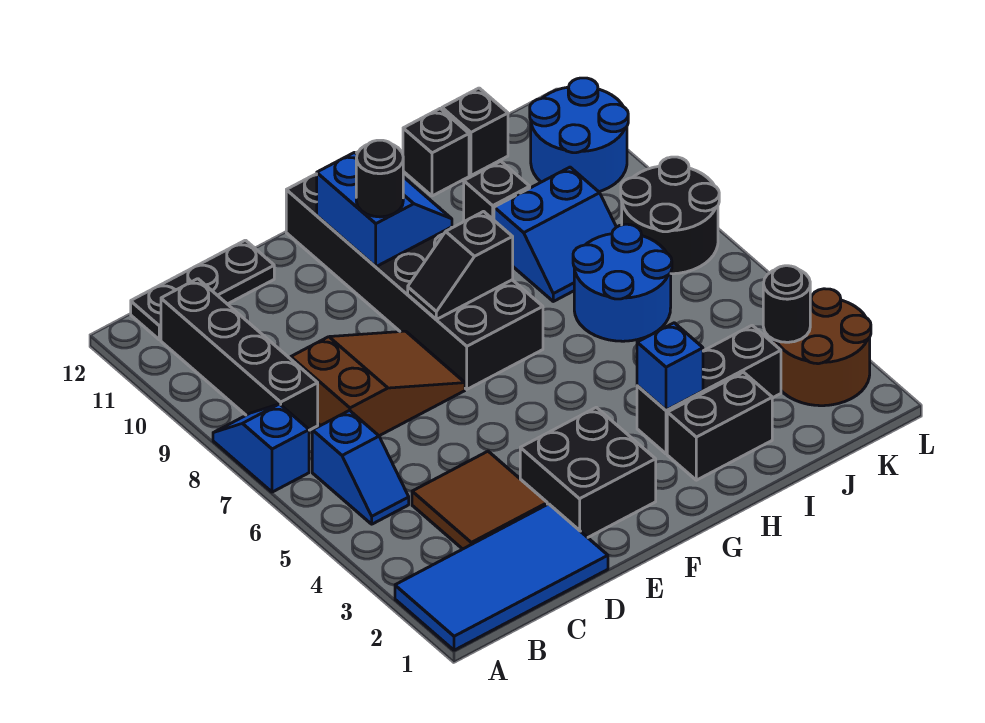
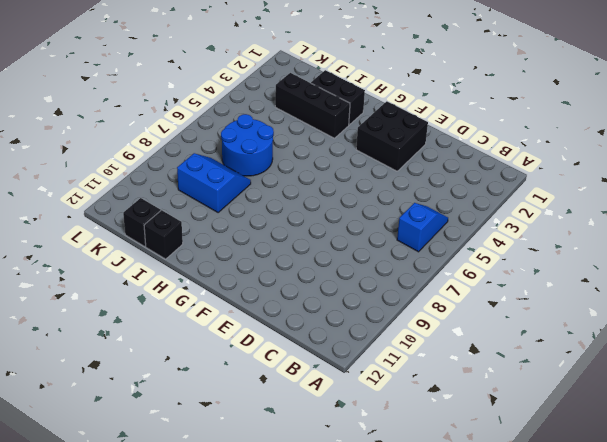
none -> blue tile A1:D2 level 1
none -> blue slope A7:A8 level 1 top 7
none -> black brick B8:B11 level 1

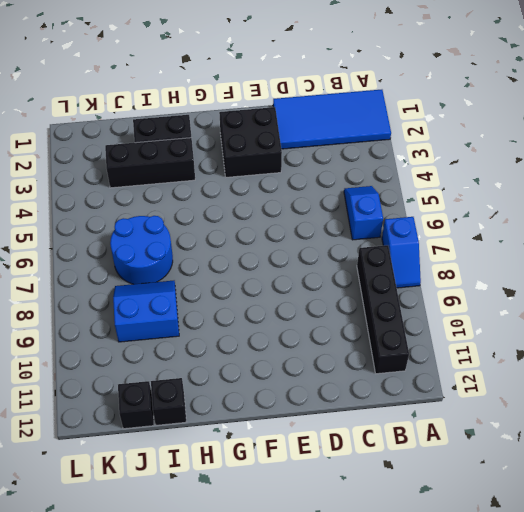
none -> black plate B12:D12 level 1
none -> brown tile C3:D4 level 1
none -> brown slope C7:E8 level 1 top C

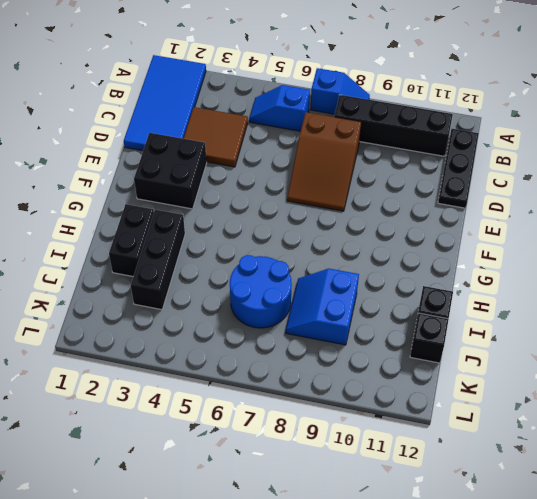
none -> black brick F7:G12 level 1
none -> black brick I10 level 1
none -> brown round brick K2:L3 level 1

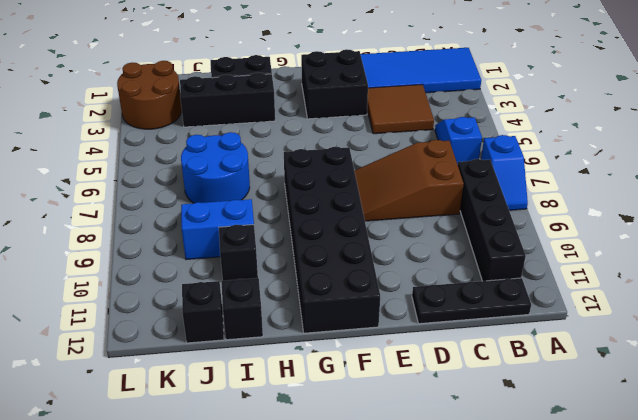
none -> black round brick K7:L8 level 1
none -> blue round brick K10:L11 level 1
none -> black slope F8:G8 level 2 top G

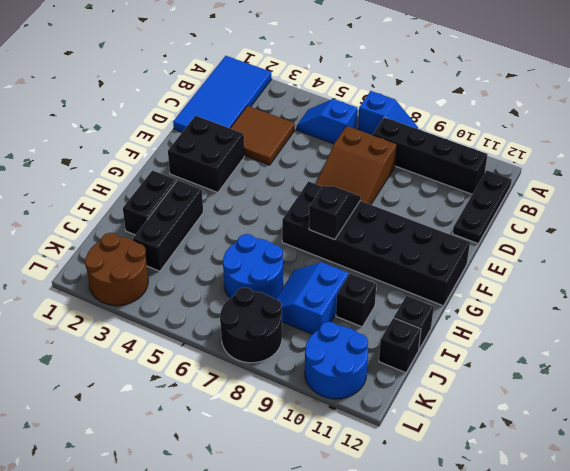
none -> blue slope F10:G11 level 2 top F
none -> blue brick H3 level 2
none -> black round brick K3 level 2

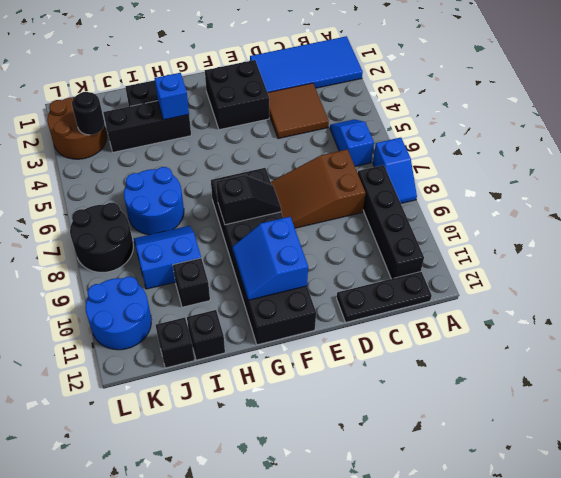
none -> black round brick F10 level 3

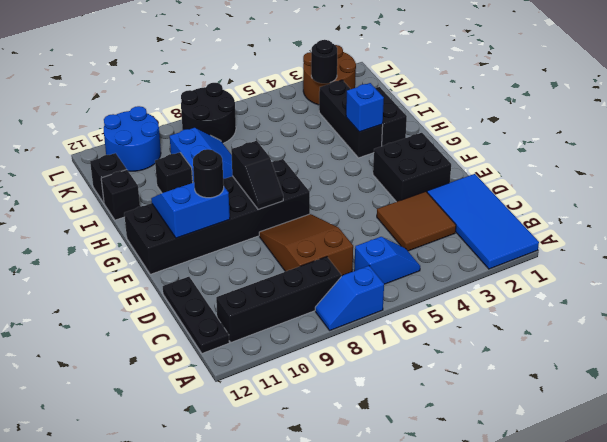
none -> blue round brick I6:J7 level 1

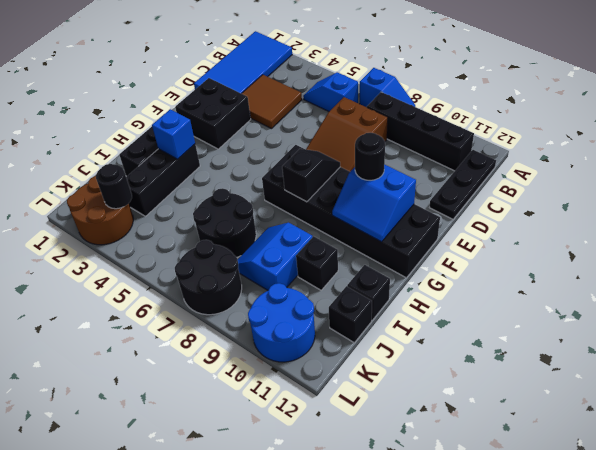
black round brick I6:J7 level 1 -> blue round brick I6:J7 level 1

